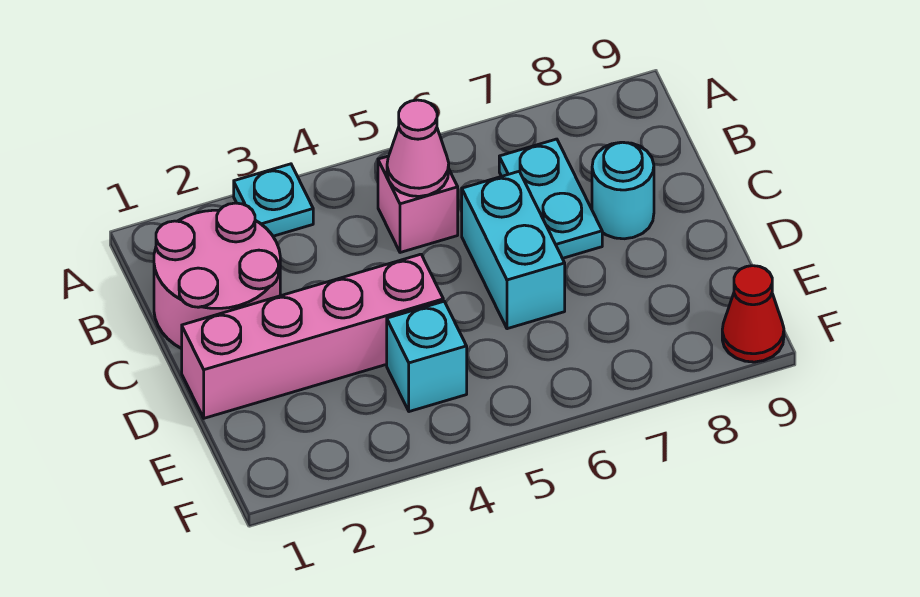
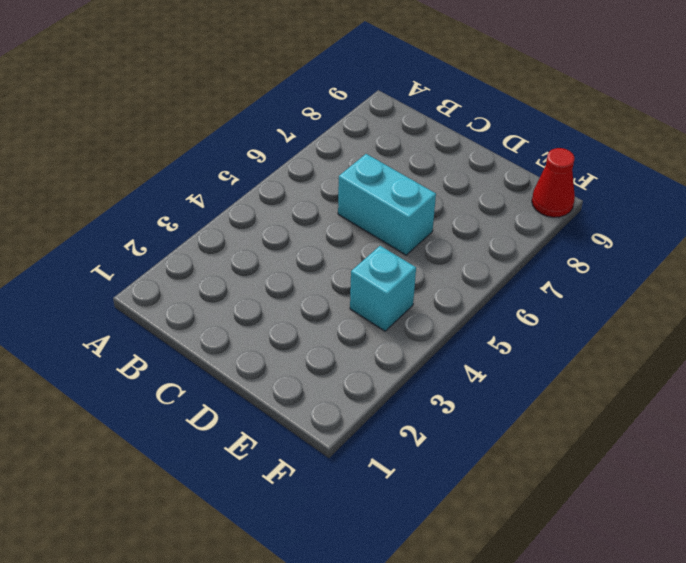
none -> cyan plate A3 level 1
none -> pink round brick B1:C2 level 1

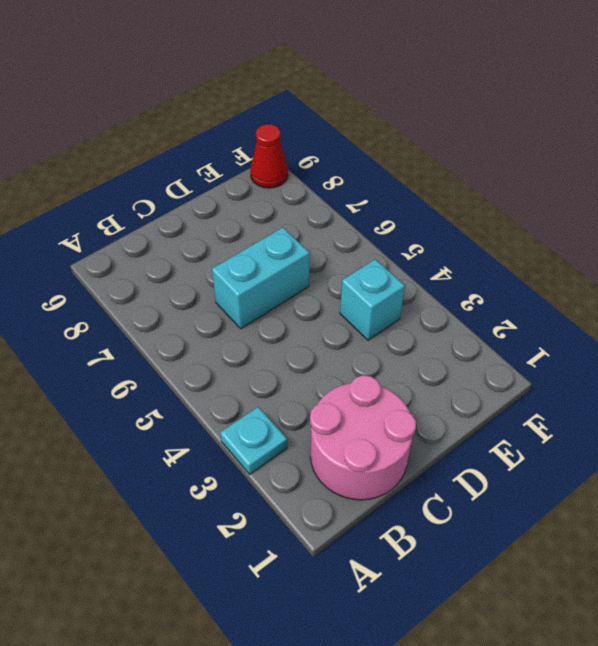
none -> pink brick B5 level 1
none -> cyan plate B7:C7 level 1

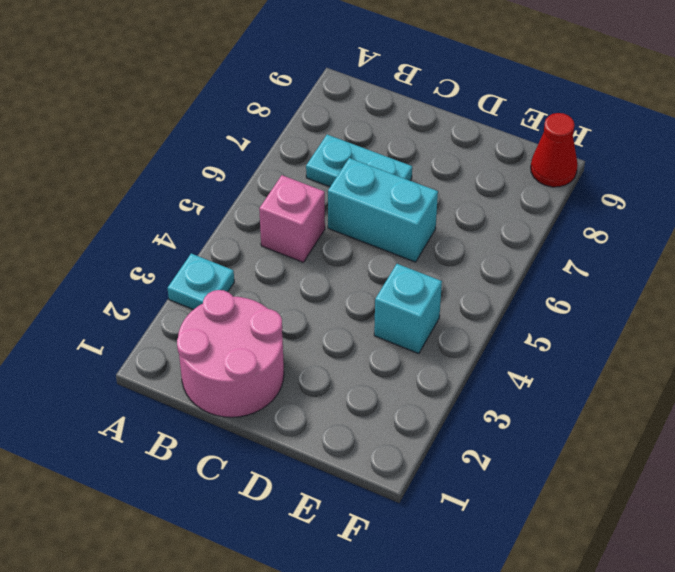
none -> cyan round brick C8 level 1
none -> pink brick D1:D4 level 1

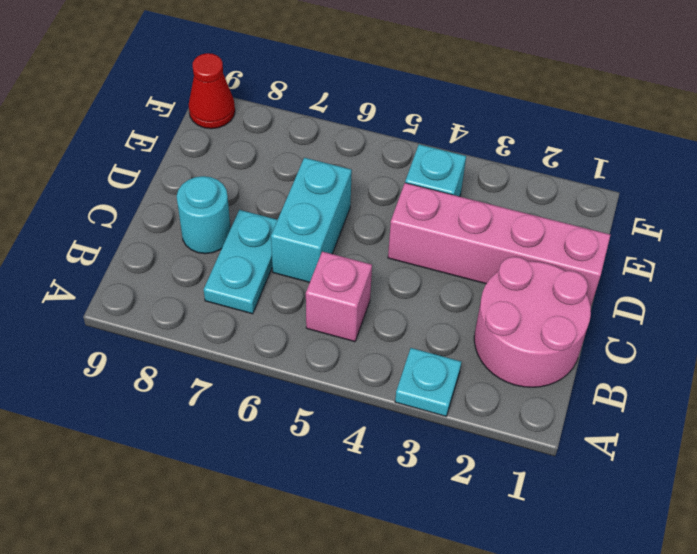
none -> pink cone B5 level 2

